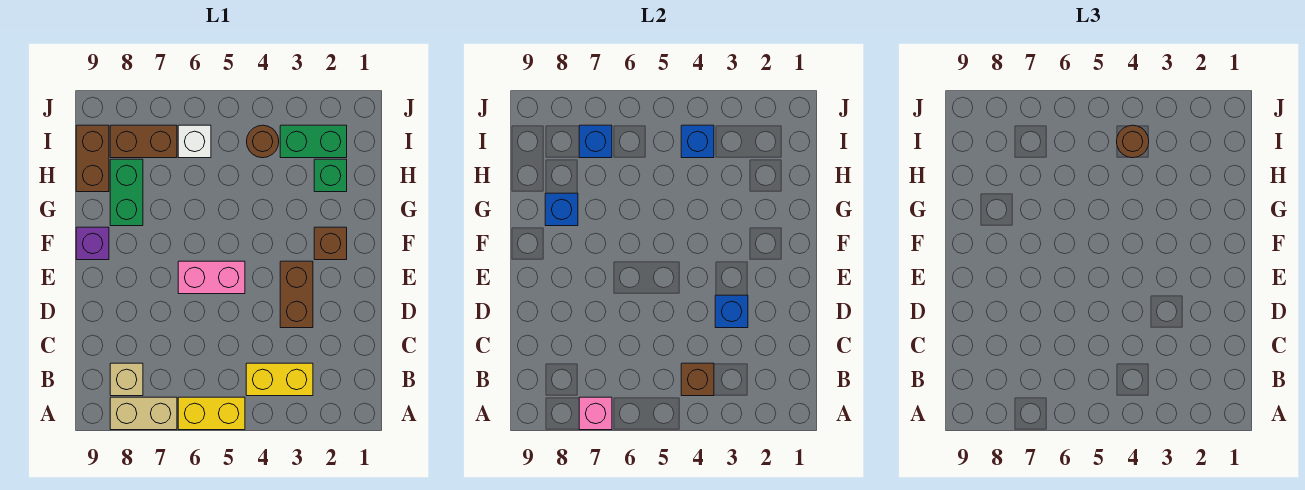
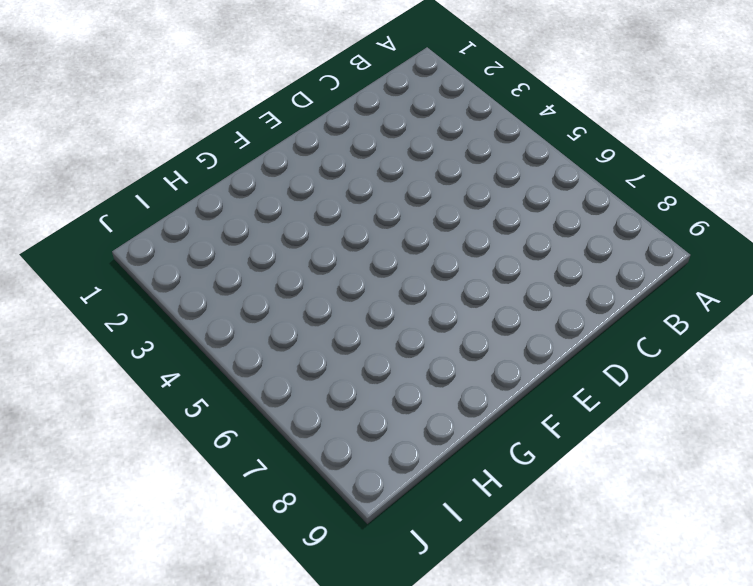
none -> yellow brick A5:A6 level 1
none -> tan brick A7:A8 level 1
none -> yellow brick B3:B4 level 1

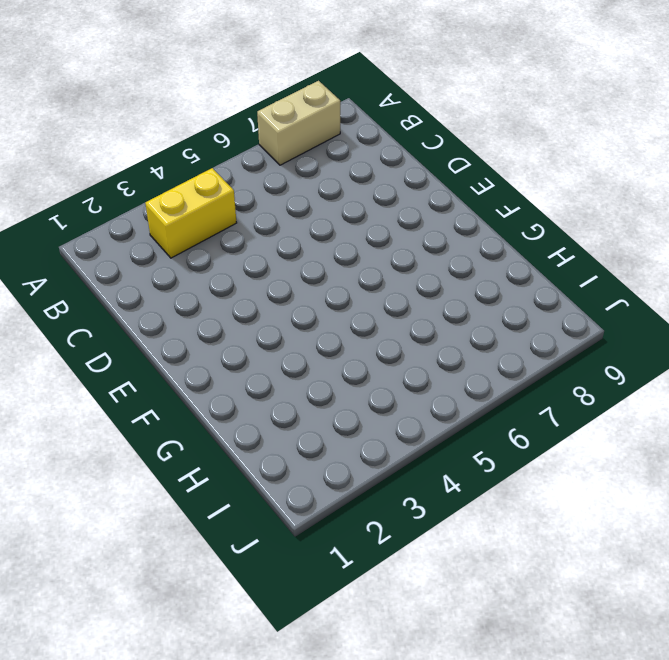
none -> yellow brick A5:A6 level 1
none -> tan brick B8 level 1
none -> brown brick D3:E3 level 1

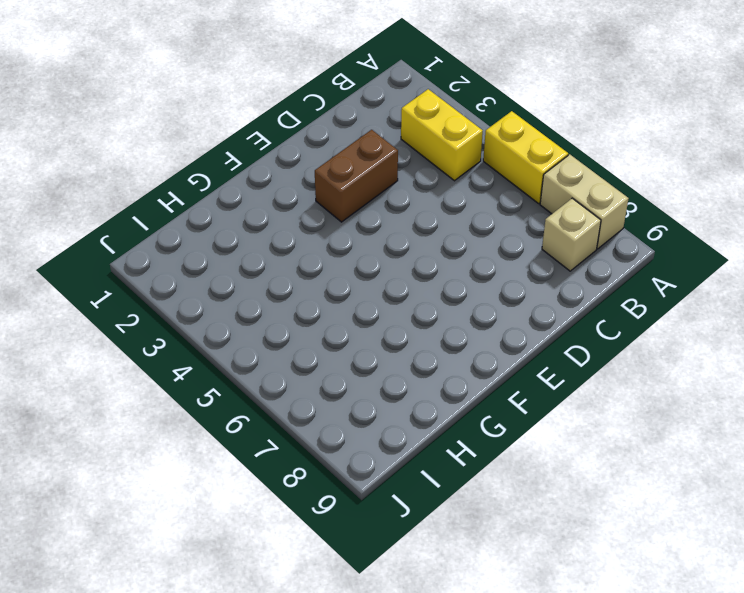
none -> pink brick E5:E6 level 1
none -> brown brick F2 level 1
none -> purple brick F9 level 1

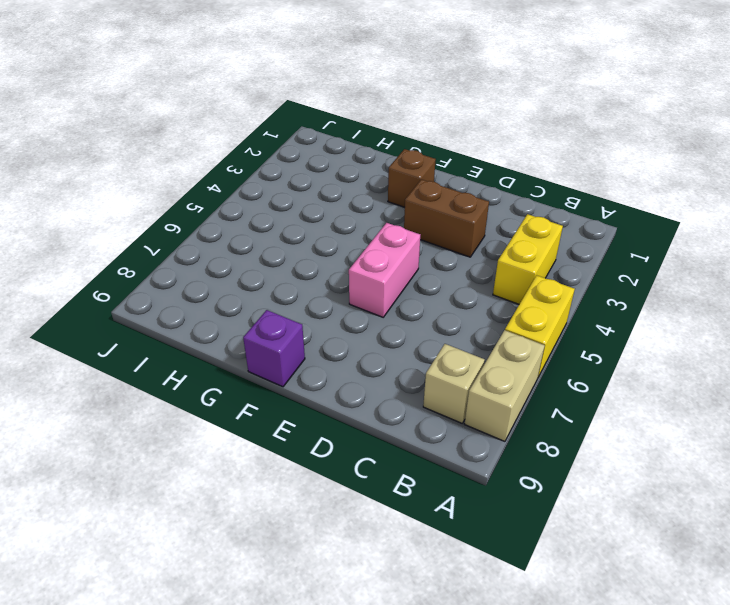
none -> green brick G8:H8 level 1
none -> green brick H2 level 1
none -> brown brick H9:I9 level 1

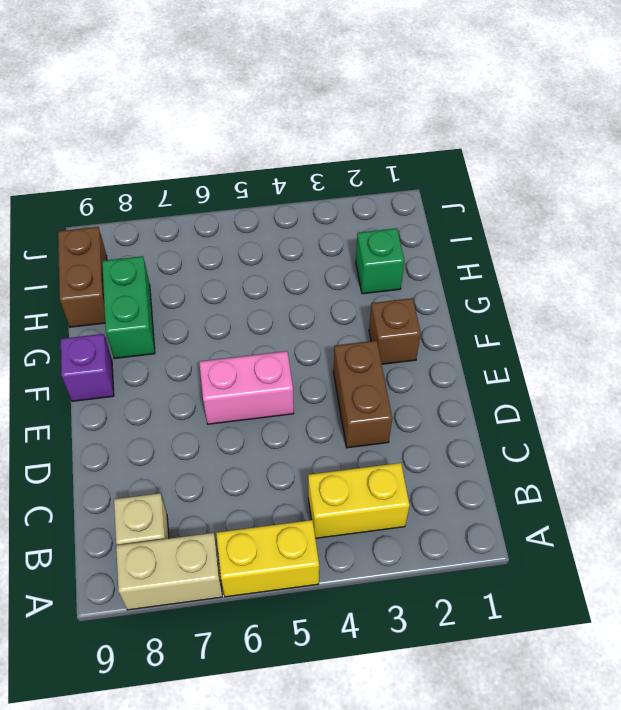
none -> green brick I2:I3 level 1
none -> brown round brick I4 level 1
none -> white brick I6 level 1

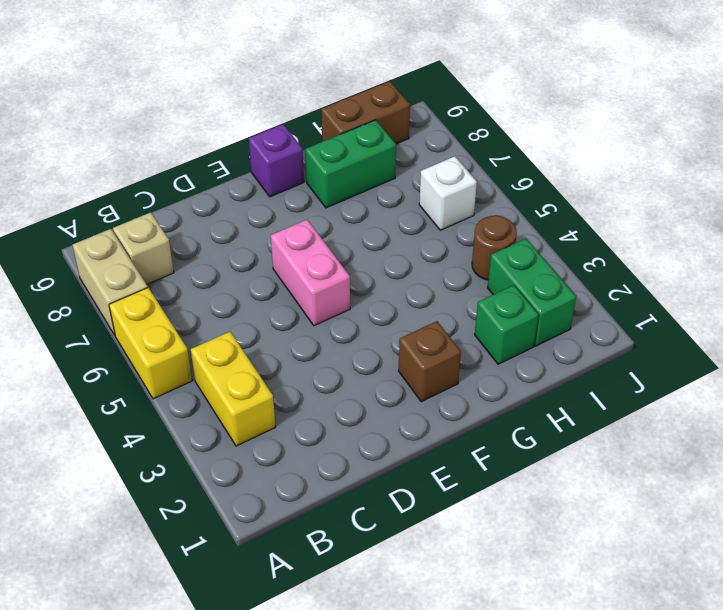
none -> brown brick D3:E3 level 1
none -> brown brick I7:I8 level 1
none -> pink brick A7 level 2

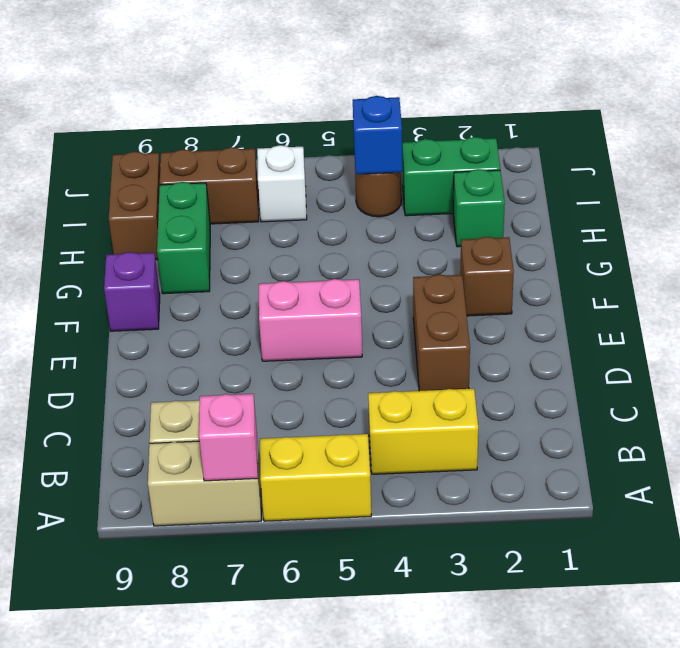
none -> brown brick B4 level 2
none -> blue brick D3 level 2
none -> blue brick G8 level 2

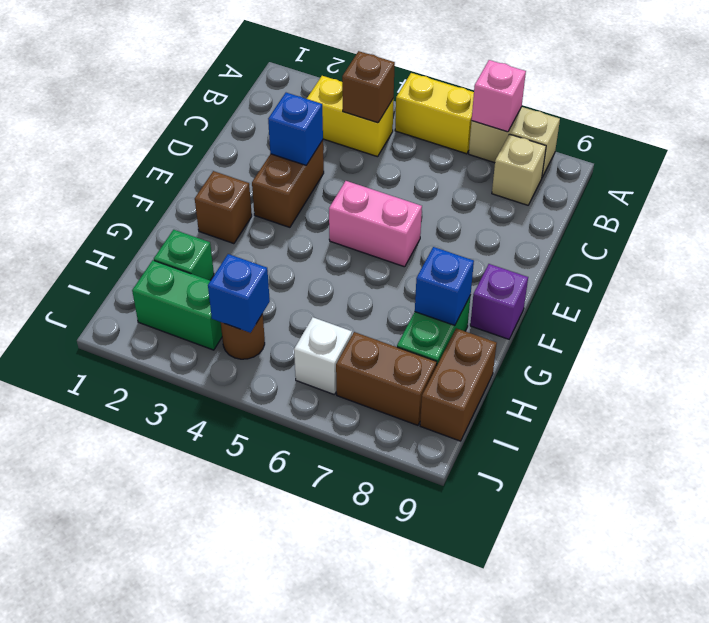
none -> blue brick I7 level 2
none -> brown round brick I4 level 3

